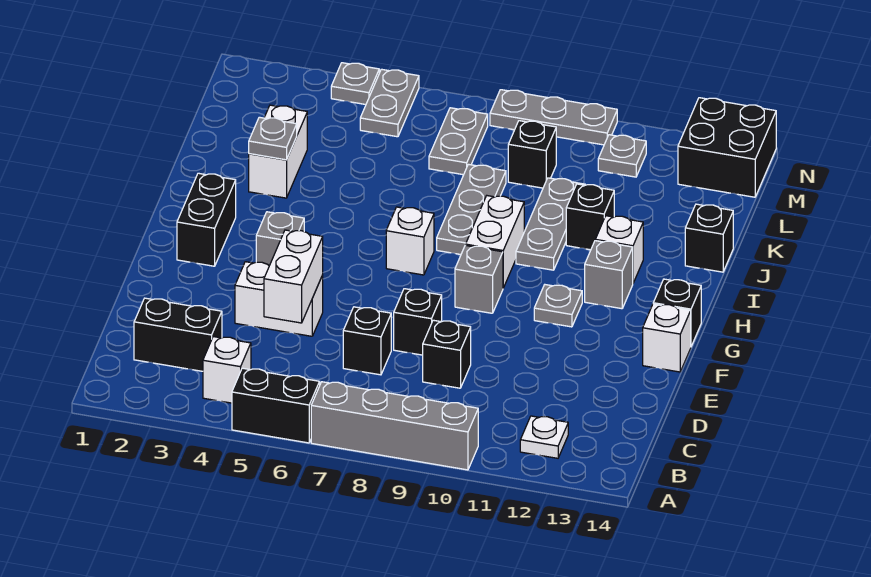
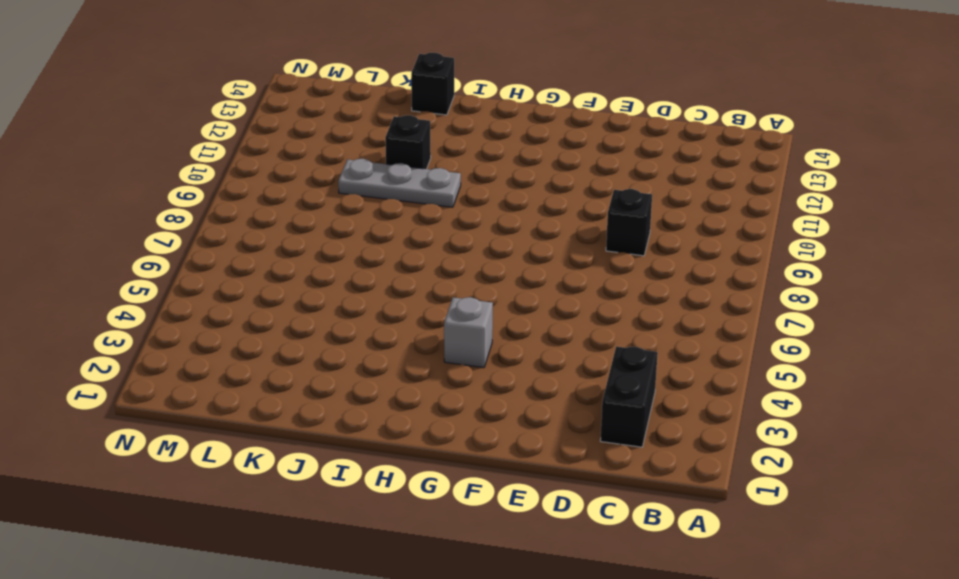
none -> black brick A5:A6 level 1
none -> grey brick A7:A10 level 1
none -> white brick B4 level 1
none -> white plate B12 level 1

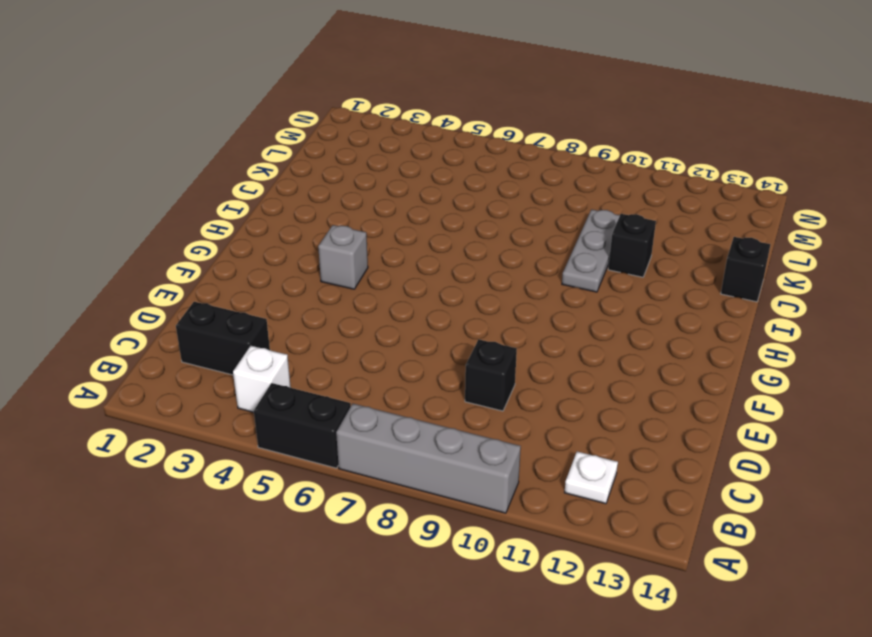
none -> black brick D7 level 1
none -> white brick E4:E5 level 1
none -> black brick E8 level 1
none -> white brick F14 level 1

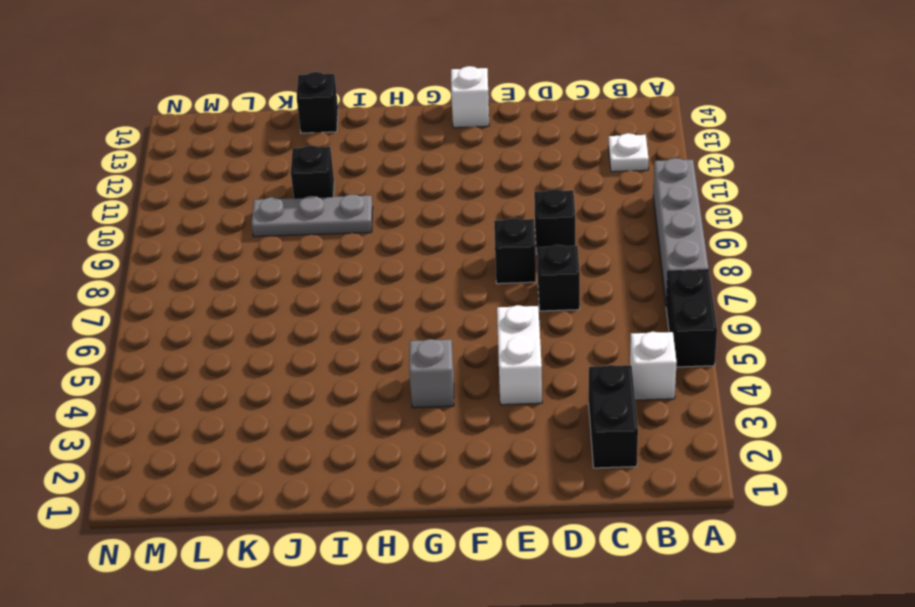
none -> black brick G2:H2 level 1
none -> grey brick G9 level 1
none -> grey plate G11 level 1
none -> black brick G14 level 1

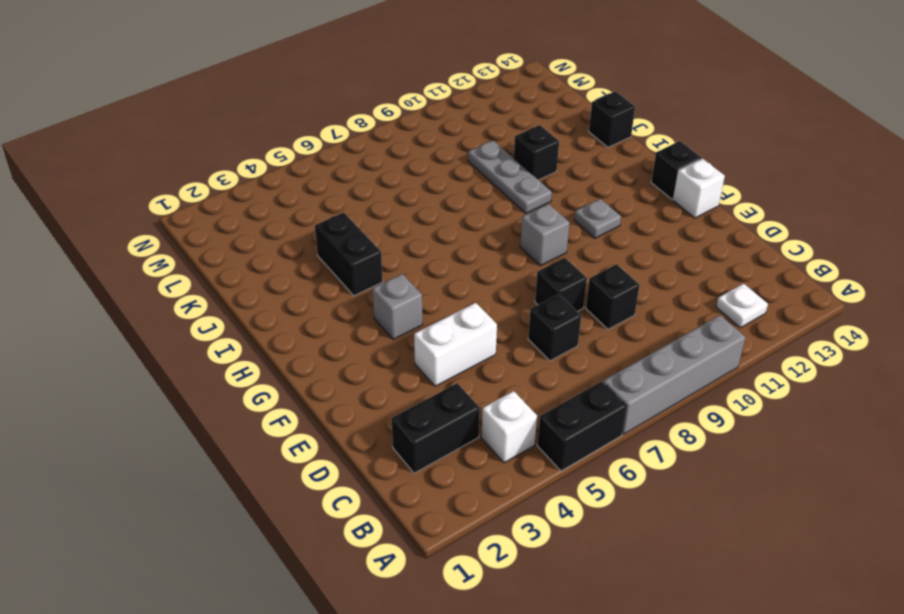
black brick I4:J4 level 1 -> black brick G2:H2 level 1
none -> white brick H7 level 1
none -> white brick H9:I9 level 1
none -> grey brick H12 level 1
none -> grey plate I8:K8 level 1

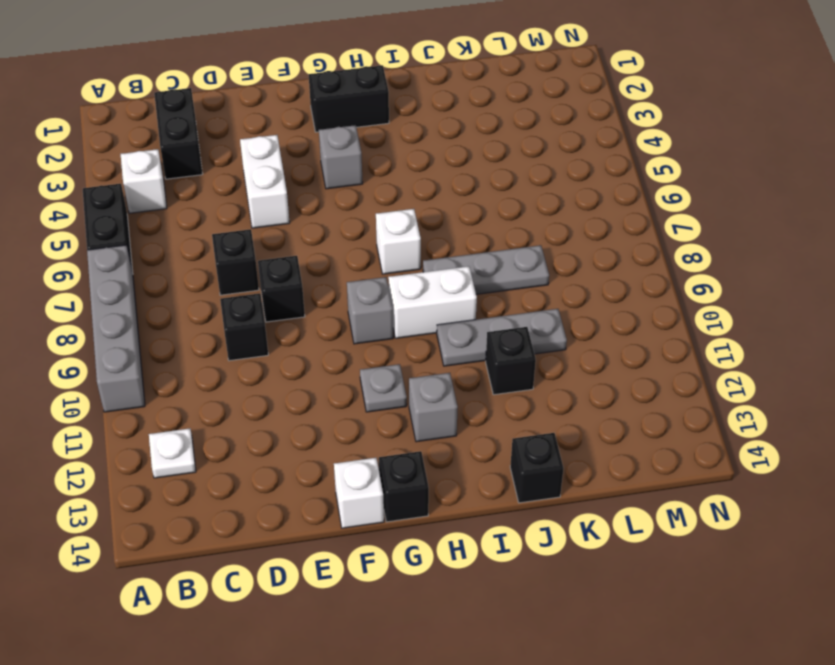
none -> white brick I12 level 1
none -> white brick J3:K3 level 1
none -> grey plate L7:M7 level 1
none -> black brick L9 level 1

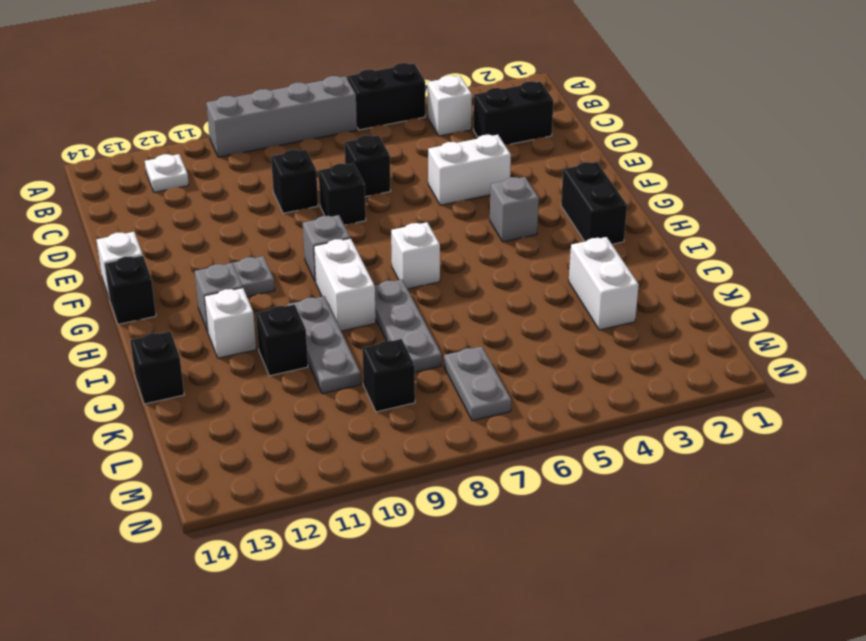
none -> grey plate M5:N5 level 1
none -> grey plate M11 level 1
none -> black brick M13:N14 level 1
none -> grey plate N4 level 1

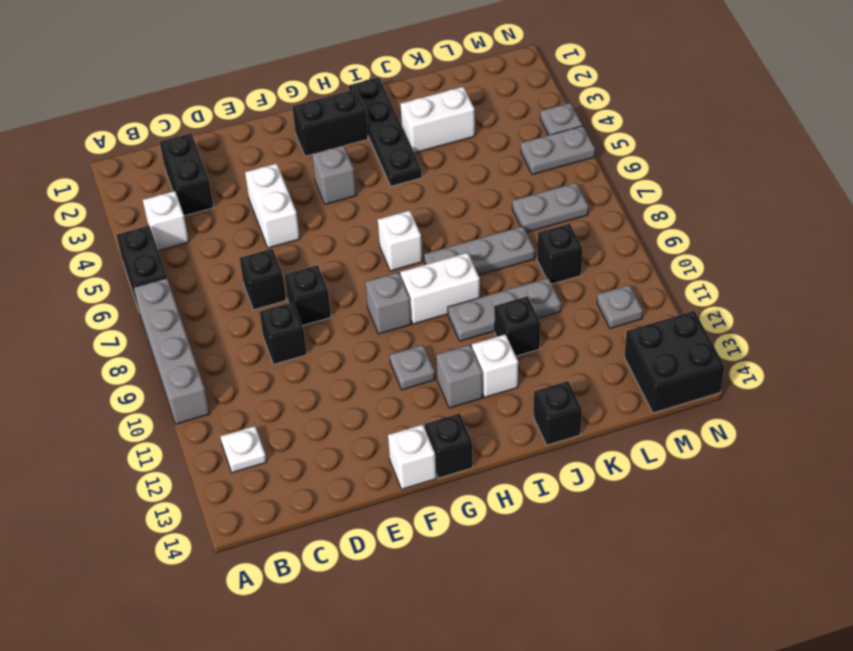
black plate I1:I4 level 1 -> none
none -> grey plate N8:N10 level 1
none -> white brick D5:E5 level 2
none -> grey plate J3 level 2

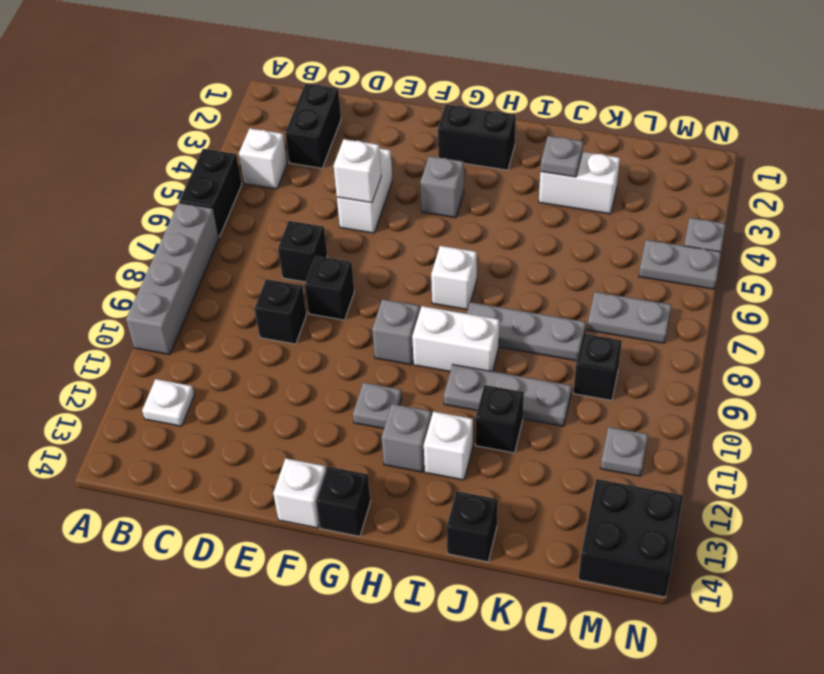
white brick E5 level 2 -> white brick D5:E5 level 2
none -> grey plate N8:N10 level 1

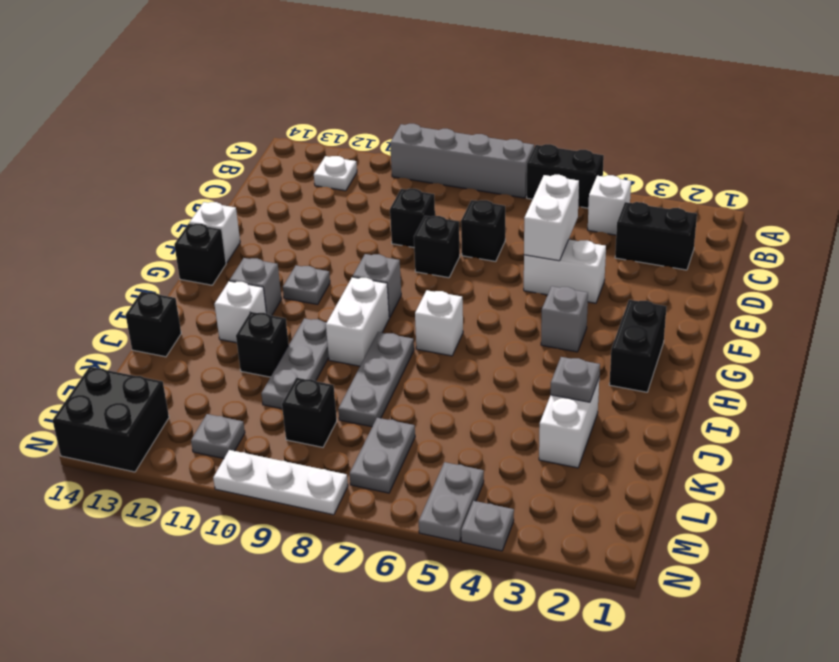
white plate N8:N10 level 1 -> grey plate N8:N10 level 1

